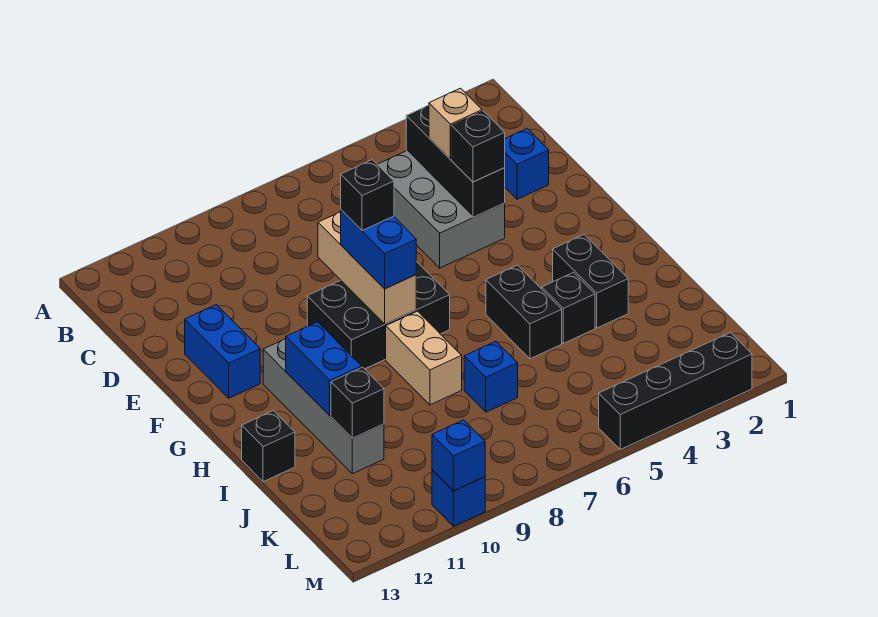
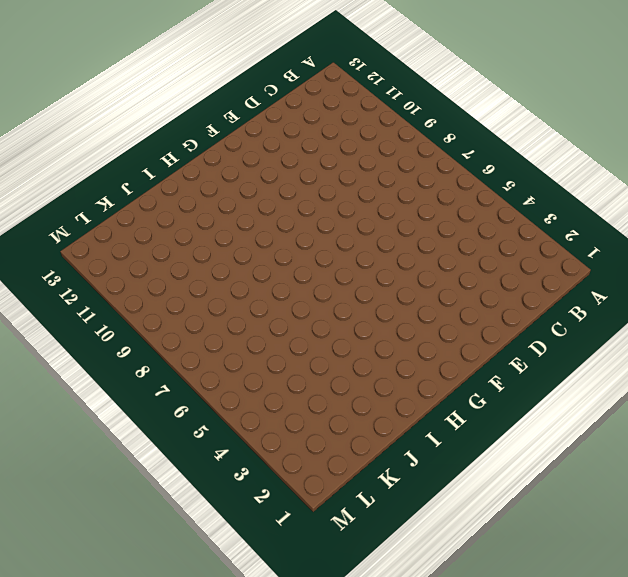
none -> grey brick C4:E5 level 1
none -> blue brick D2 level 1
none -> blue brick E12:F12 level 1

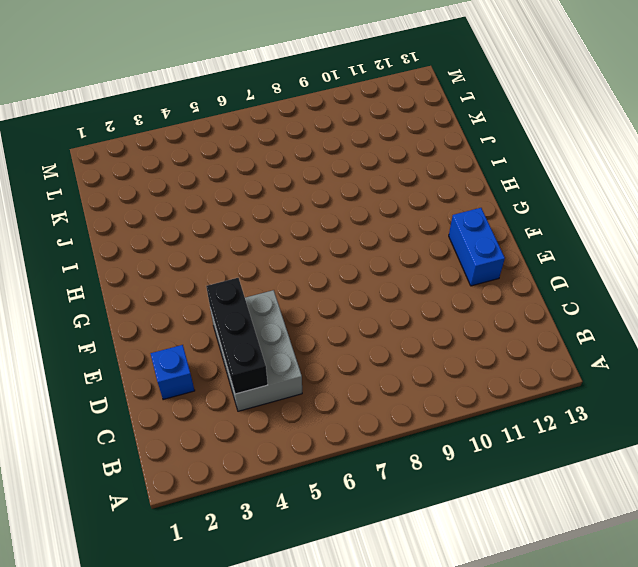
none -> black brick F7:G9 level 1
none -> grey brick G11:J11 level 1
none -> black brick H3:I3 level 1

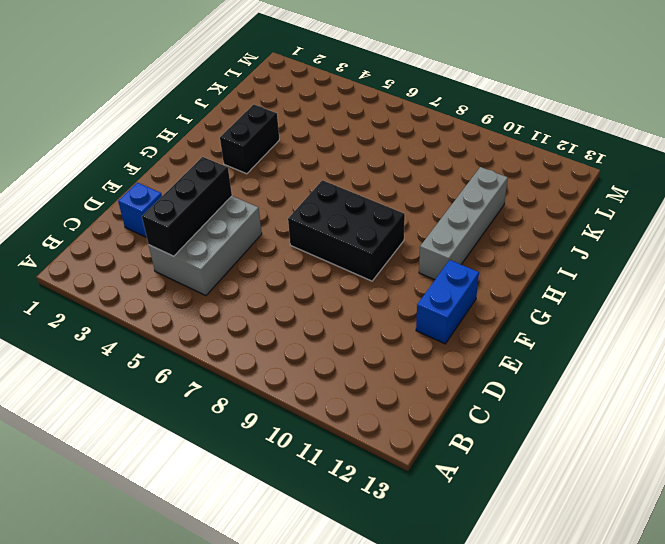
none -> black brick H5:I5 level 1
none -> tan brick H8:I8 level 1
none -> black brick I4 level 1

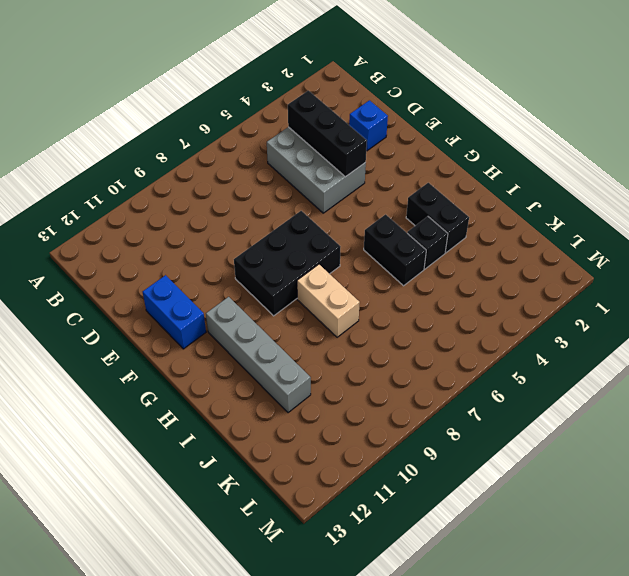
none -> black brick I13 level 1
none -> blue brick J7 level 1
none -> black brick M2:M5 level 1

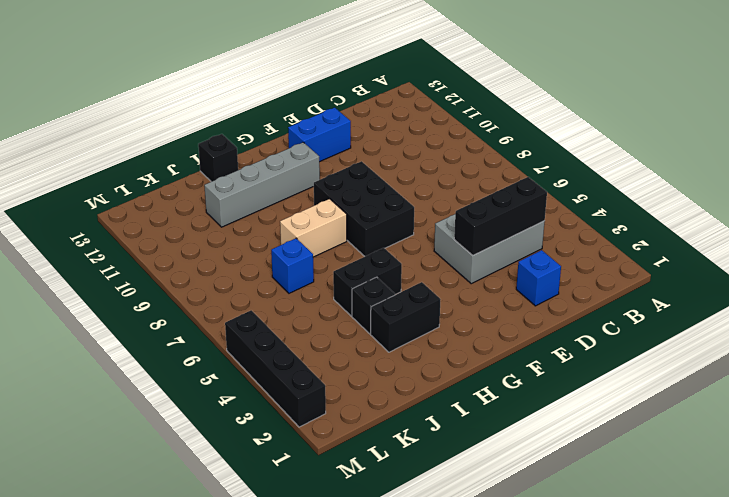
none -> blue brick M10 level 1
none -> tan brick E8:G8 level 2
none -> blue brick H11:I11 level 2

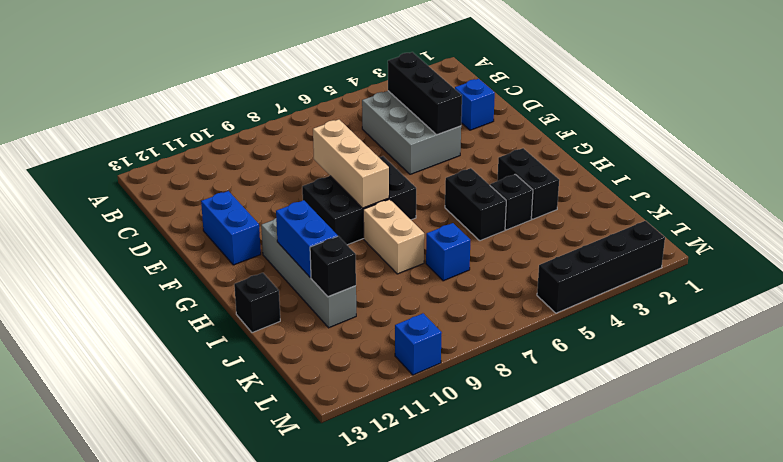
none -> blue brick M10 level 2
none -> tan brick D4 level 3
none -> black brick E4 level 3

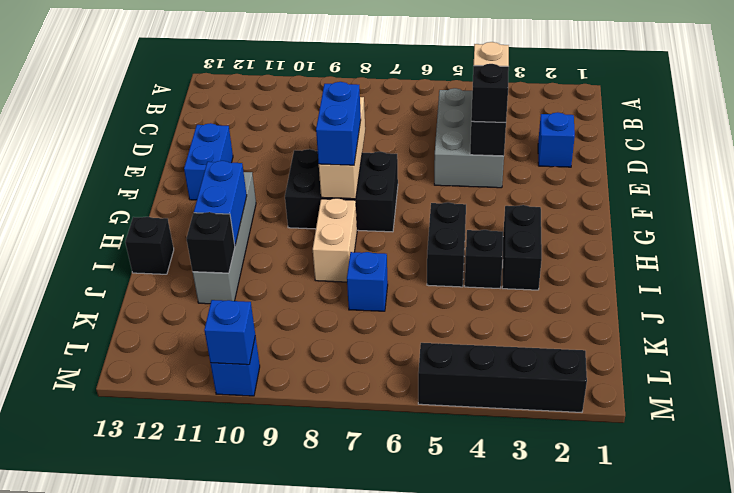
none -> black brick F8 level 4

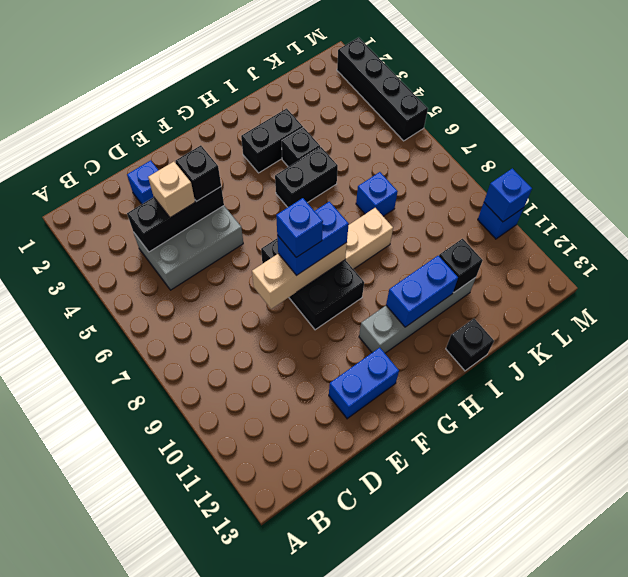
blue brick F8 level 4 -> black brick F8 level 4

